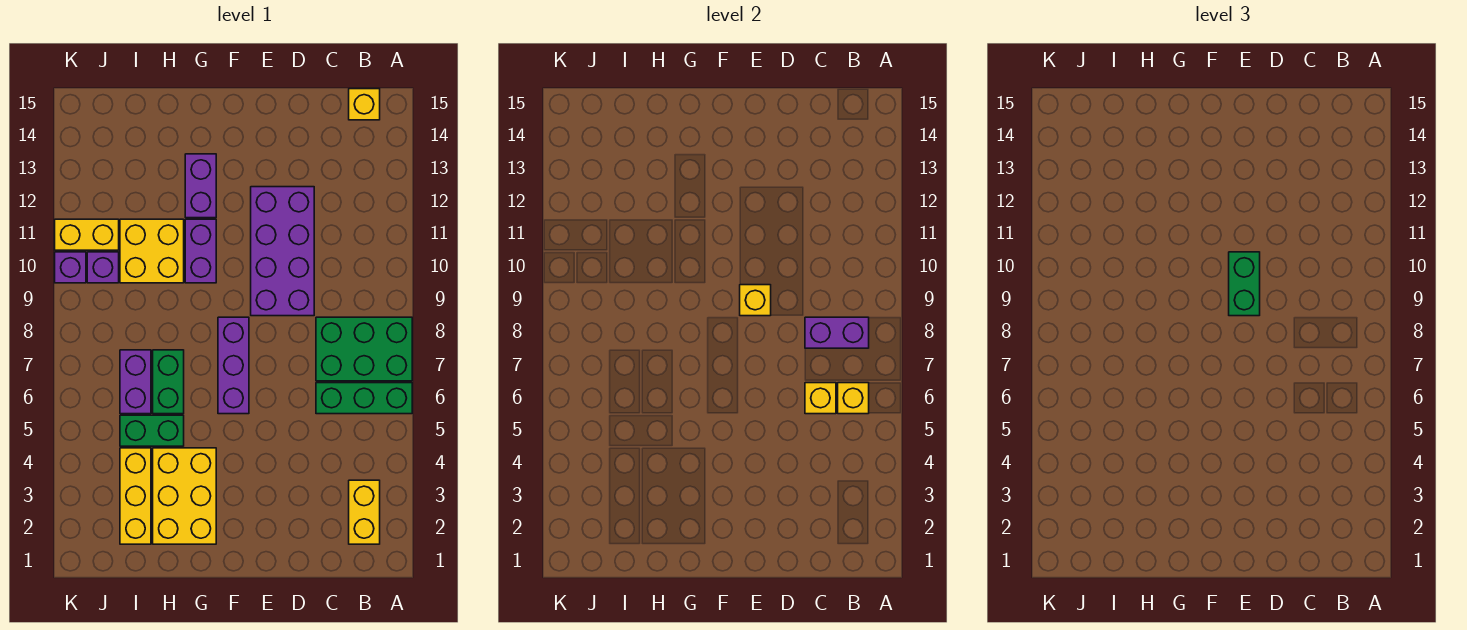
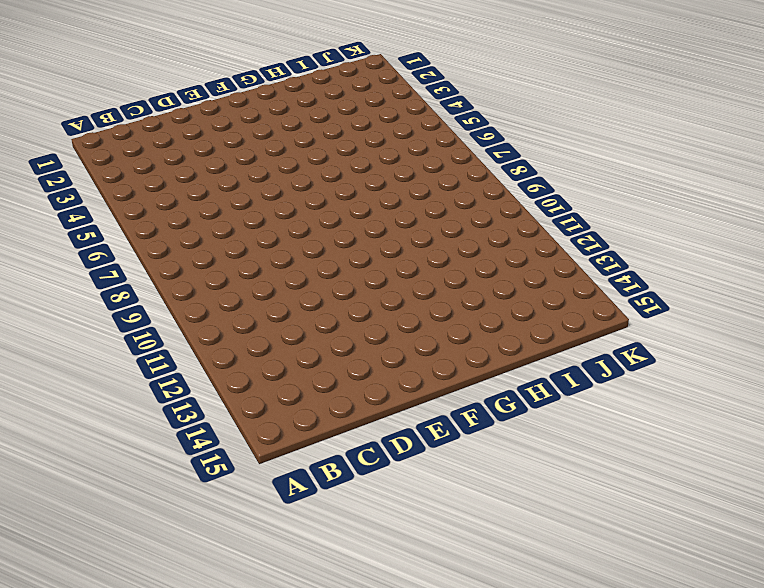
none -> green brick A6:C6 level 1
none -> green brick A7:C8 level 1
none -> yellow brick B2:B3 level 1

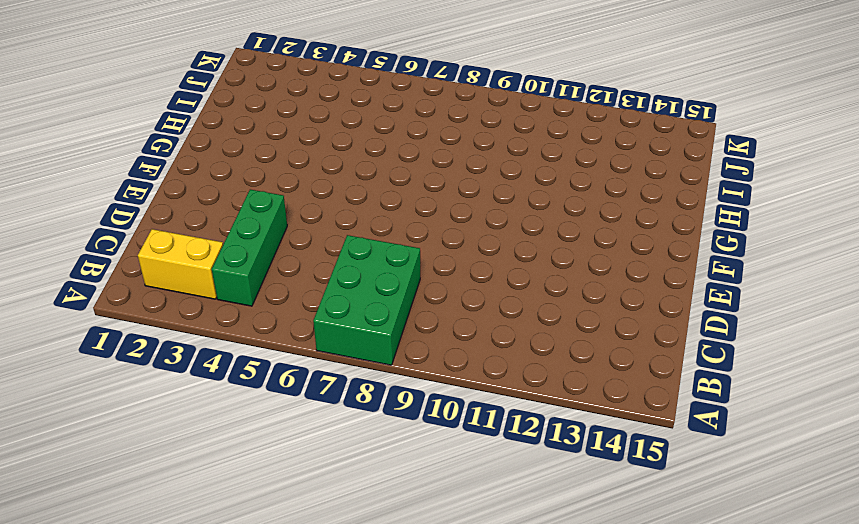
green brick B4:D4 level 1 -> green brick A6:C6 level 1
none -> yellow brick B15 level 1
none -> purple brick D9:E12 level 1
none -> purple brick F6:F8 level 1

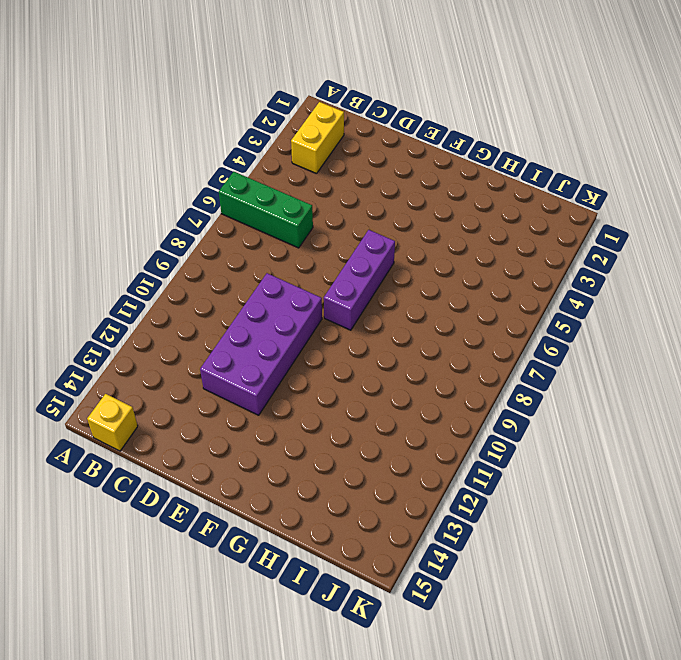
none -> green brick A7:C8 level 1
none -> yellow brick G2:H4 level 1
none -> purple brick G10:G11 level 1

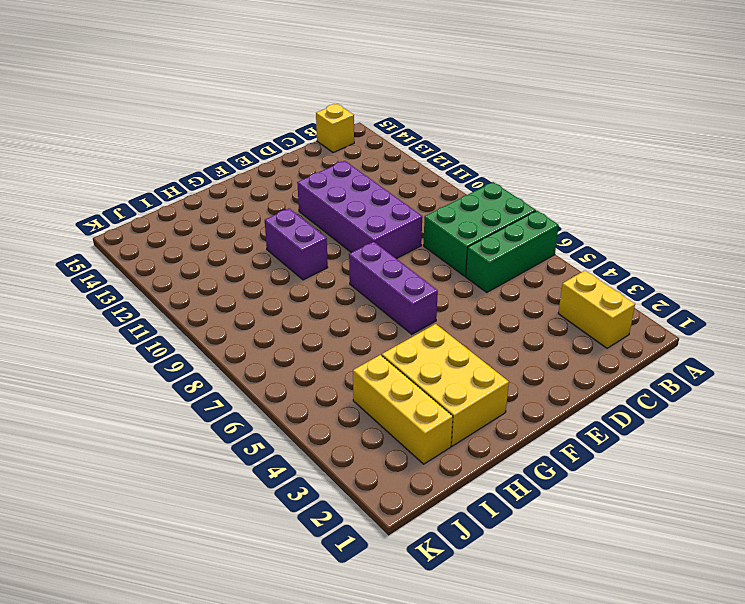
none -> purple brick G12:G13 level 1
none -> green brick H5:I5 level 1
none -> green brick H6:H7 level 1

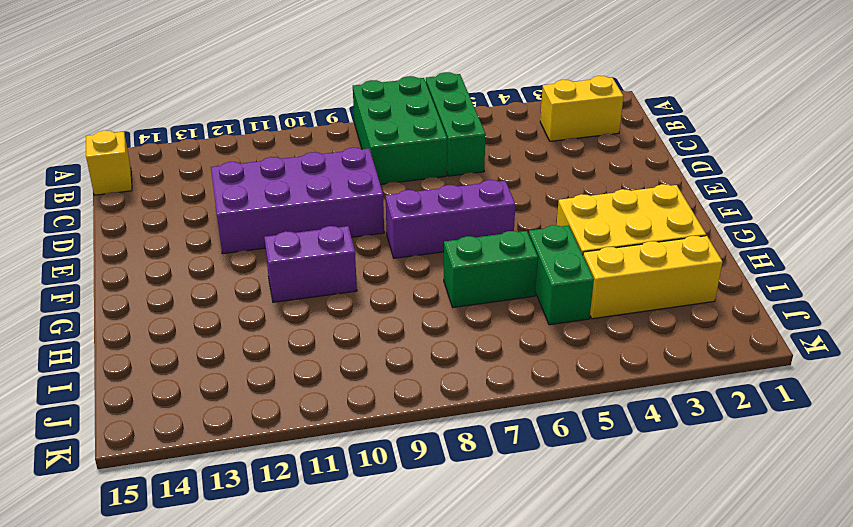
none -> purple brick G12:G13 level 1
none -> yellow brick H10:I11 level 1
none -> purple brick I6:I7 level 1

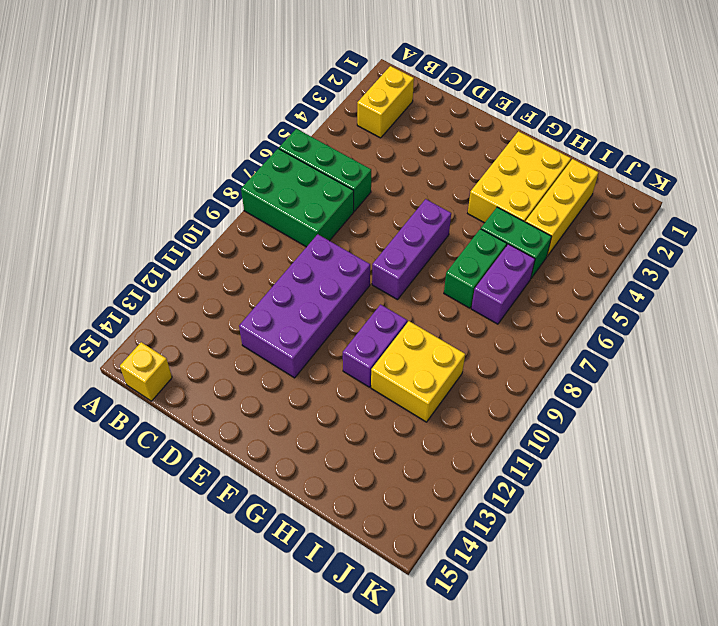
none -> purple brick G12:G13 level 1
none -> purple brick J10 level 1
none -> yellow brick J11:K11 level 1

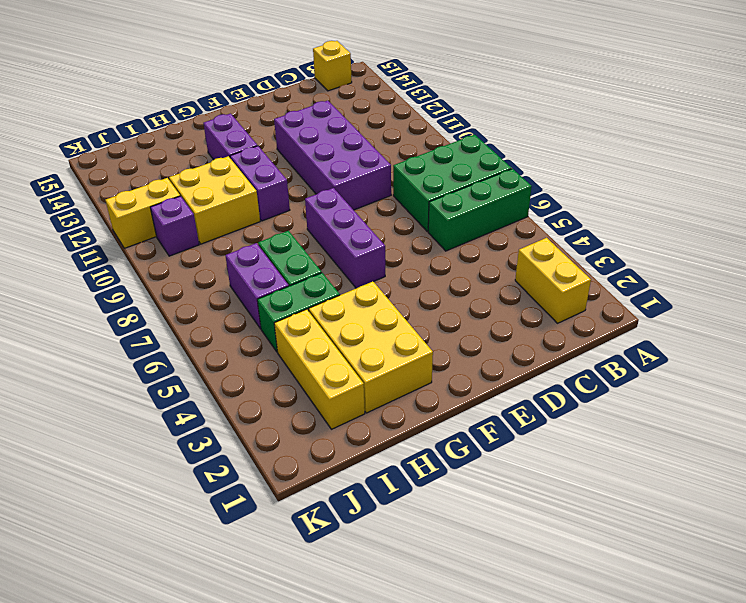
none -> purple brick K10 level 1
none -> yellow brick B6 level 2
none -> purple brick B8:C8 level 2

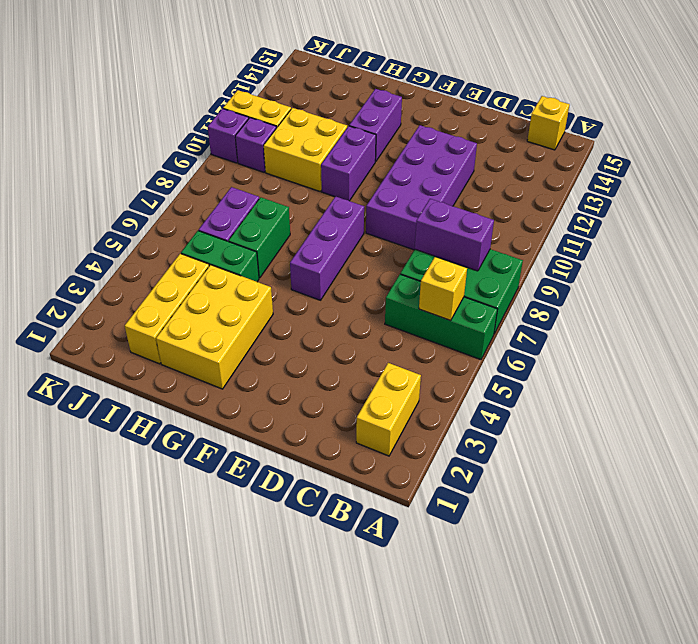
none -> yellow brick C6 level 2
none -> yellow brick E9 level 2
none -> green brick E9:E10 level 3

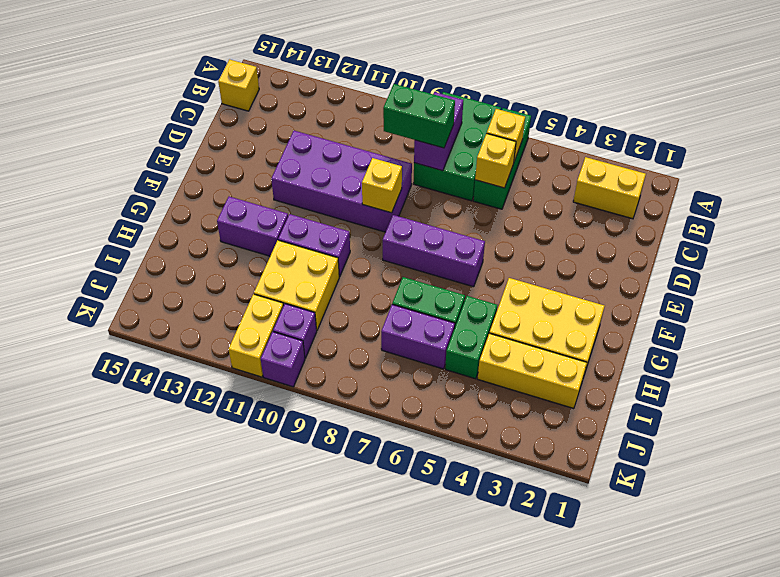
green brick C8:C9 level 3 -> green brick E9:E10 level 3

